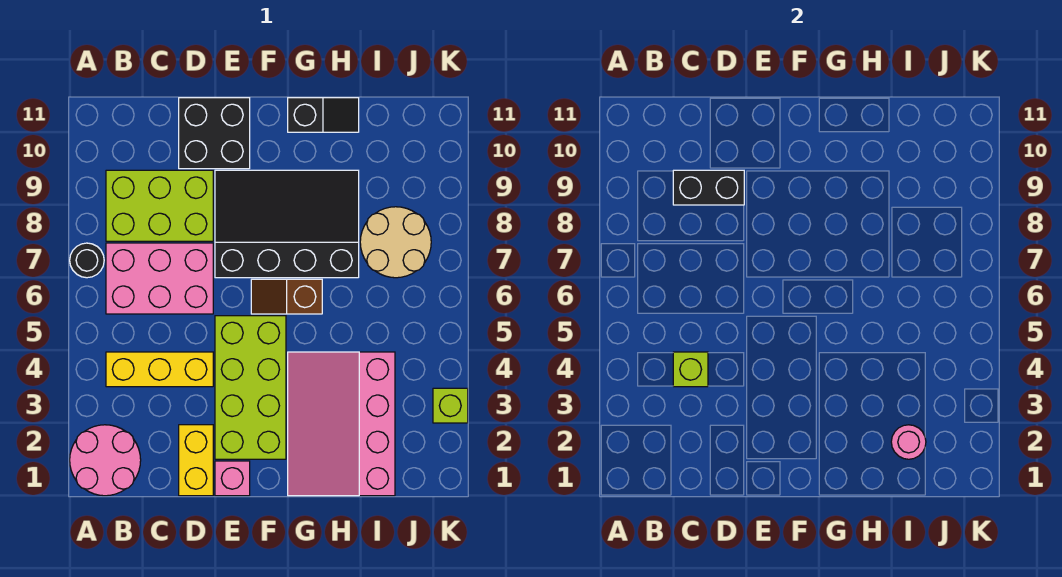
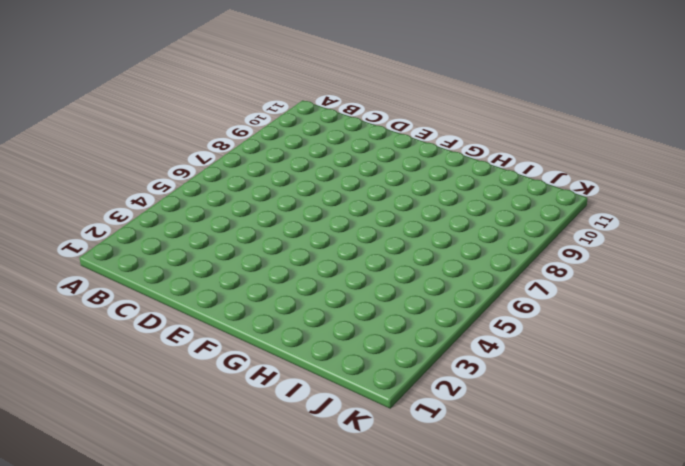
none -> pink round brick A1:B2 level 1
none -> black round brick A7 level 1
none -> yellow brick B4:D4 level 1

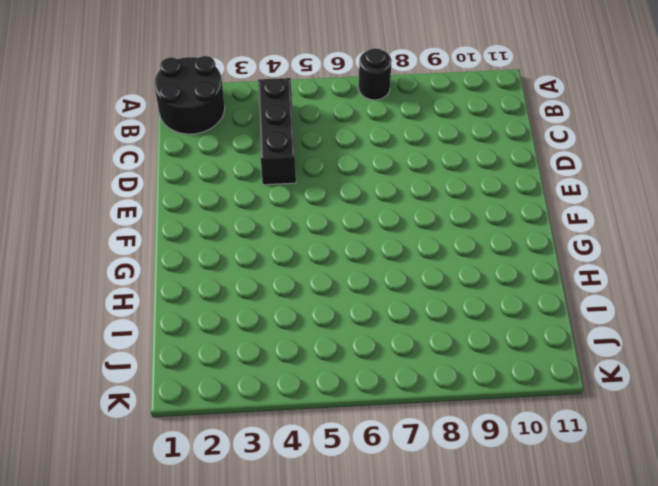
black round brick A1:B2 level 1 -> pink round brick A1:B2 level 1
black brick B4:D4 level 1 -> yellow brick B4:D4 level 1
none -> pink brick B6:D7 level 1
none -> lime brick B8:D9 level 1
none -> yellow brick D1:D2 level 1

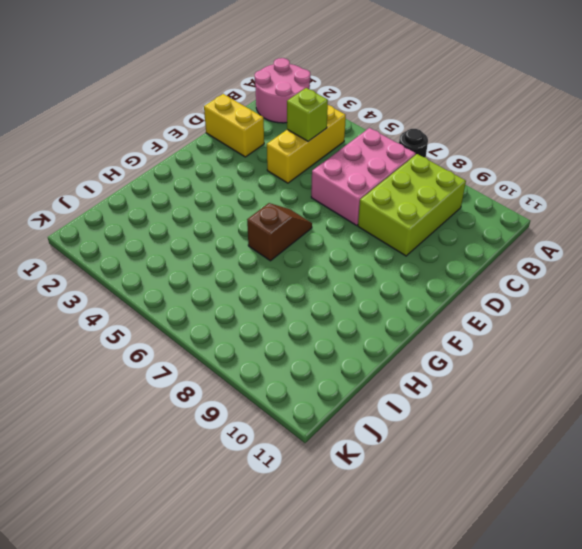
none -> black brick D10:E11 level 1
none -> pink brick E1 level 1
none -> lime brick E2:F5 level 1

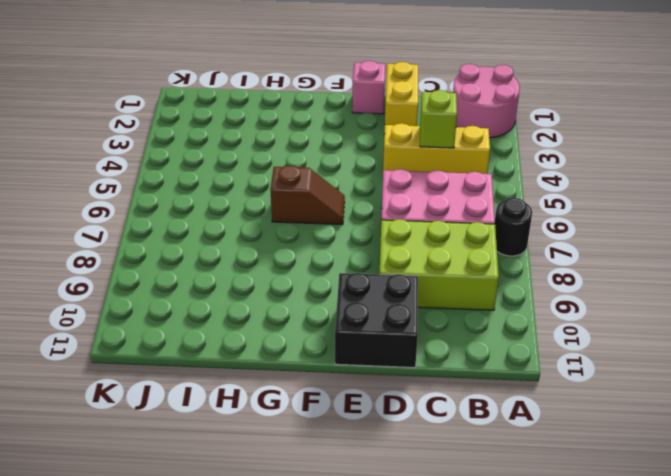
none -> lime brick E2:F5 level 1
none -> black slope E7:H9 level 1 top 7
none -> pink slope G1:I4 level 1 top I

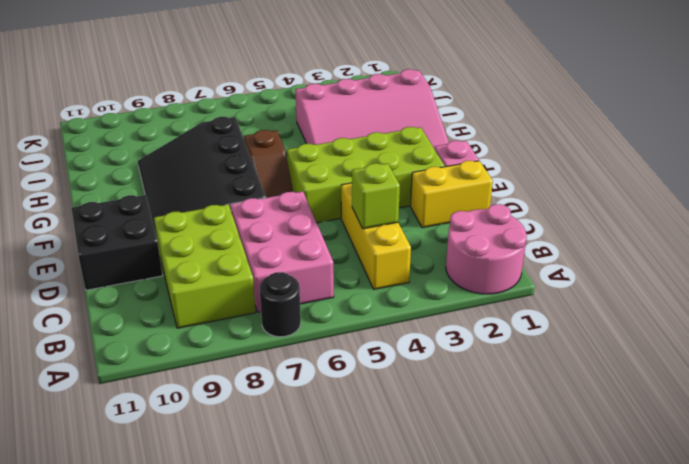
none -> black slope G11:H11 level 1 top G
none -> tan round brick I7:J8 level 1
none -> lime brick K3 level 1

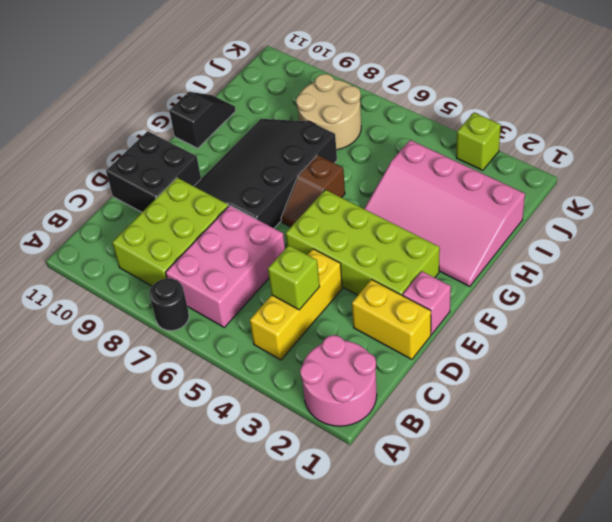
none -> black brick C9:D9 level 2
none -> pink round brick I2 level 2

